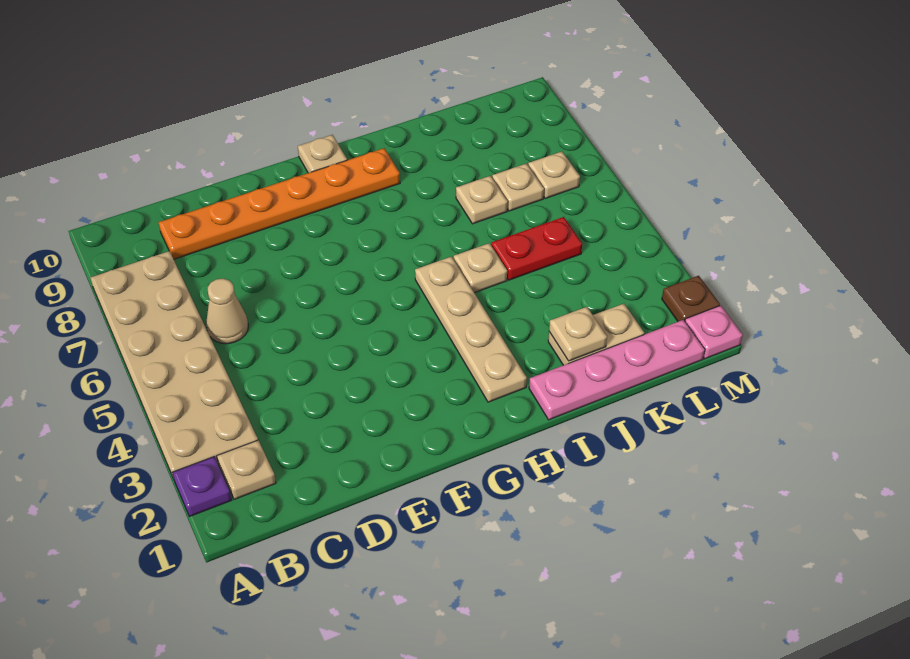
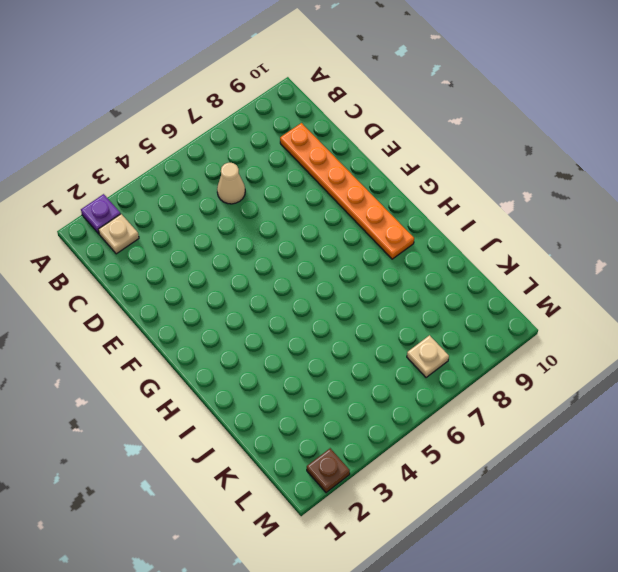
none -> tan plate A3:B8 level 1
none -> tan plate G10 level 1
none -> tan plate H2:H5 level 1

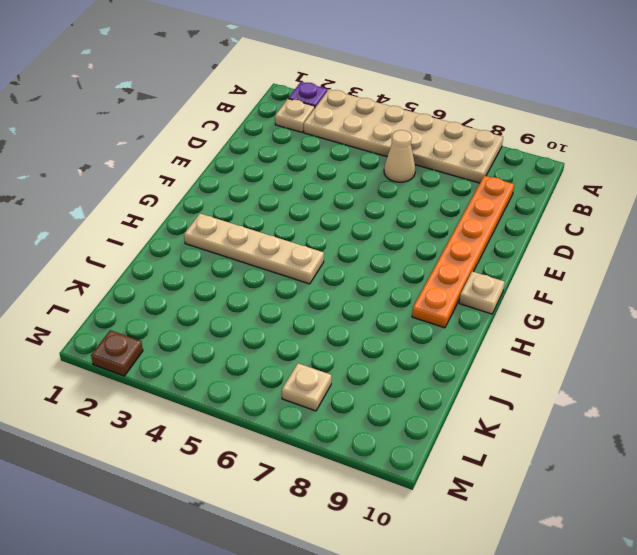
none -> pink plate I1:L1 level 1
none -> tan plate I5 level 1
none -> tan plate J2:K2 level 1

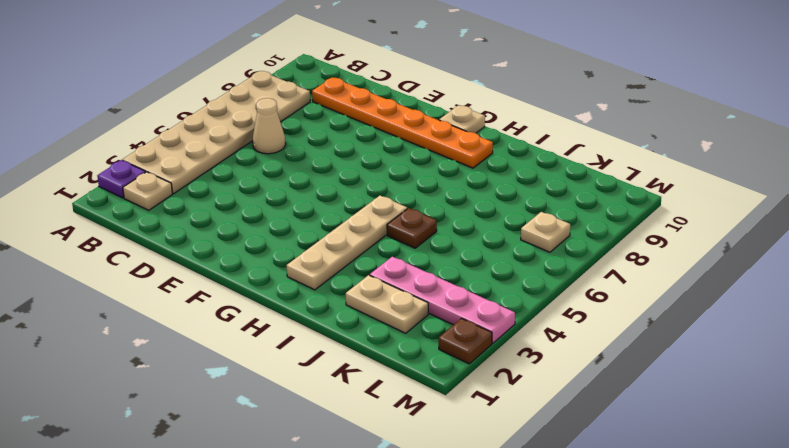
brown plate I5 level 1 -> tan plate I5 level 1
pink plate J3:M3 level 1 -> pink plate I1:L1 level 1
none -> red plate J5:K5 level 1
none -> tan plate J7 level 1
none -> tan plate K7 level 1

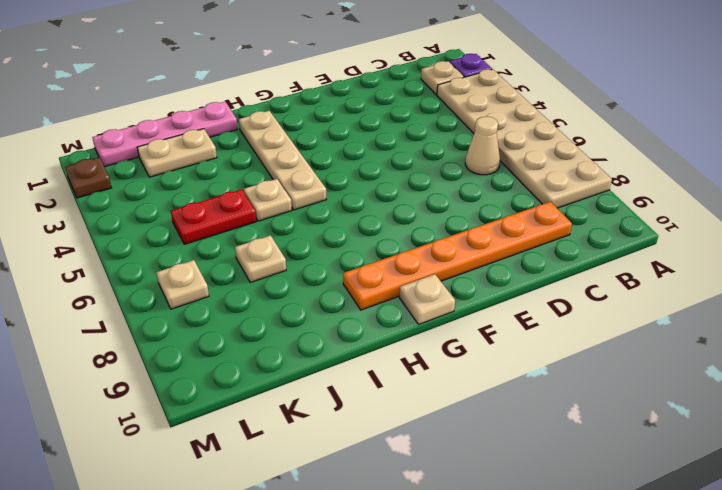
none -> tan plate K7 level 1
none -> pink plate M1 level 1
none -> tan plate J2 level 2

